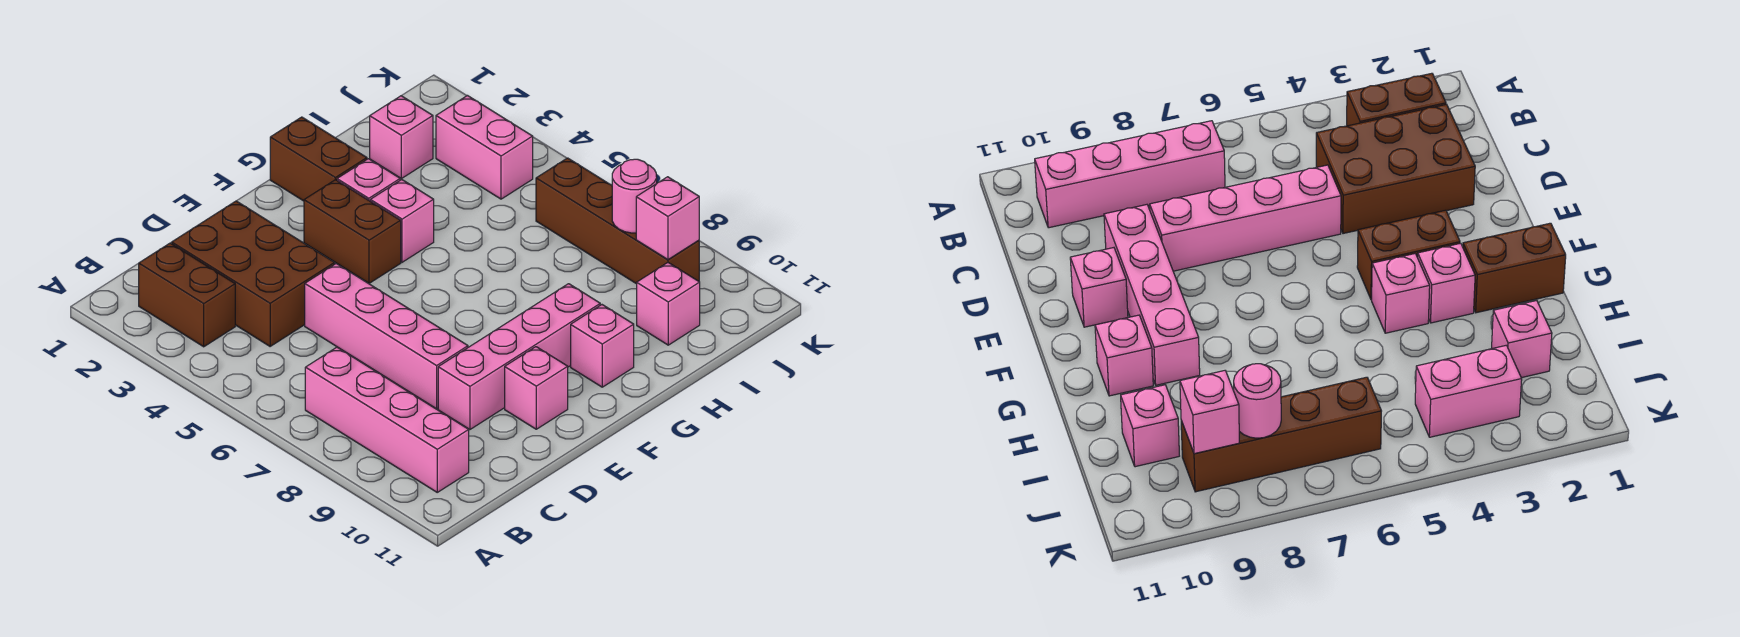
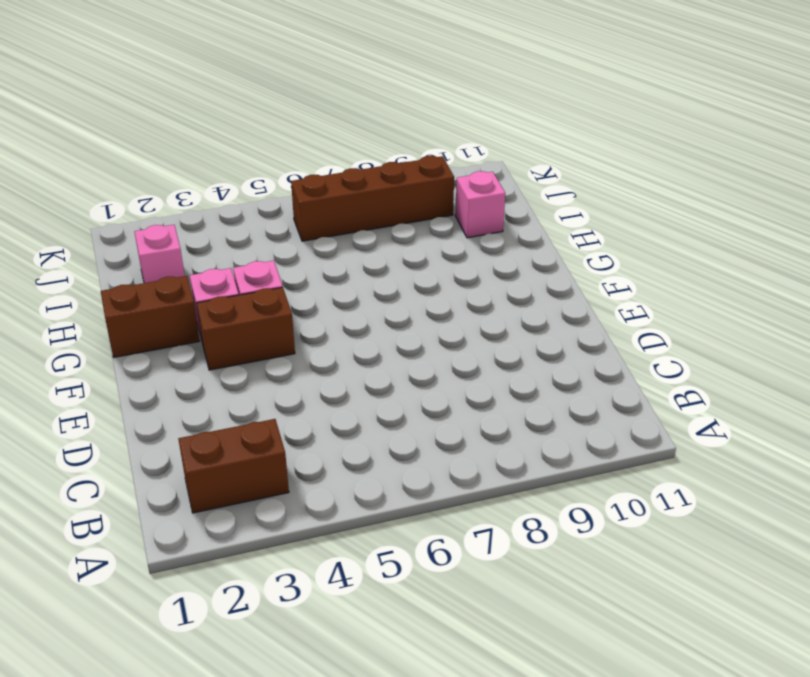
none -> pink brick B7:B10 level 1
none -> brown brick C2:D4 level 1
none -> pink brick D5:D8 level 1

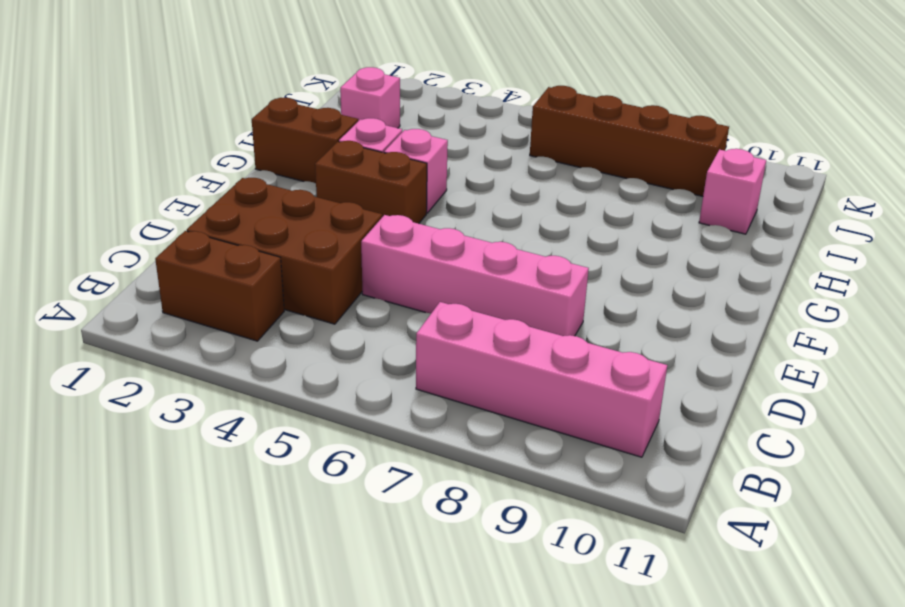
none -> pink brick D9:G9 level 1
none -> pink brick E10 level 1
none -> pink brick G10 level 1

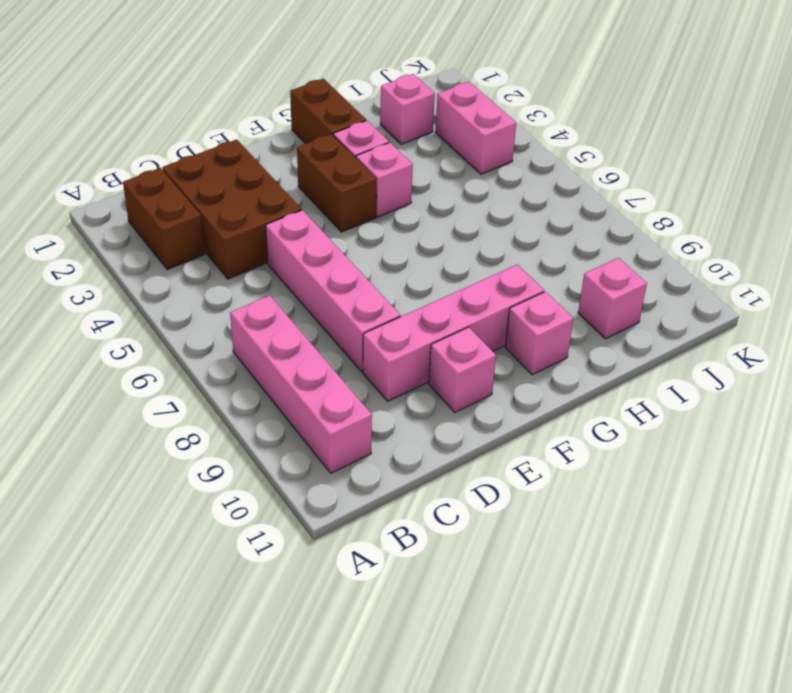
none -> brown brick J6:J9 level 1
none -> pink round brick J8 level 2
none -> pink brick J9 level 2

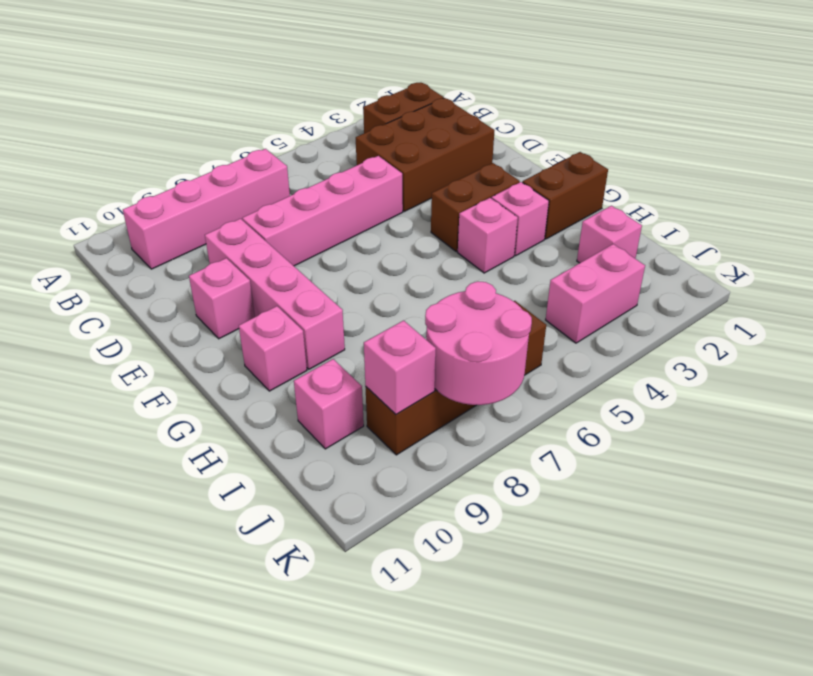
pink round brick J7:K8 level 2 -> pink round brick J8 level 2

